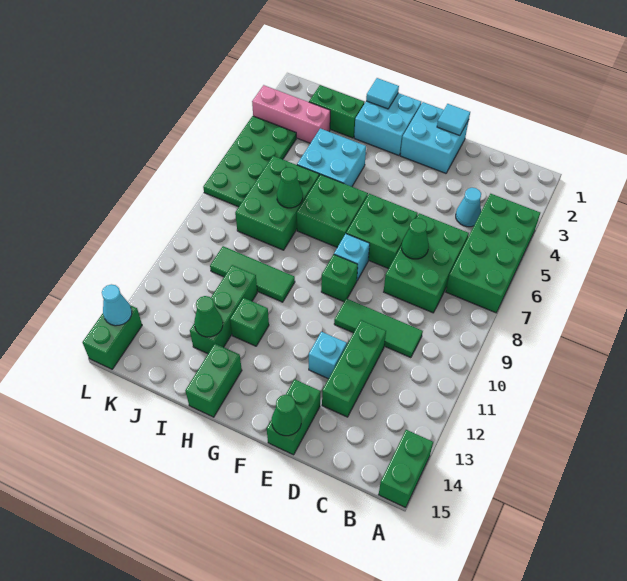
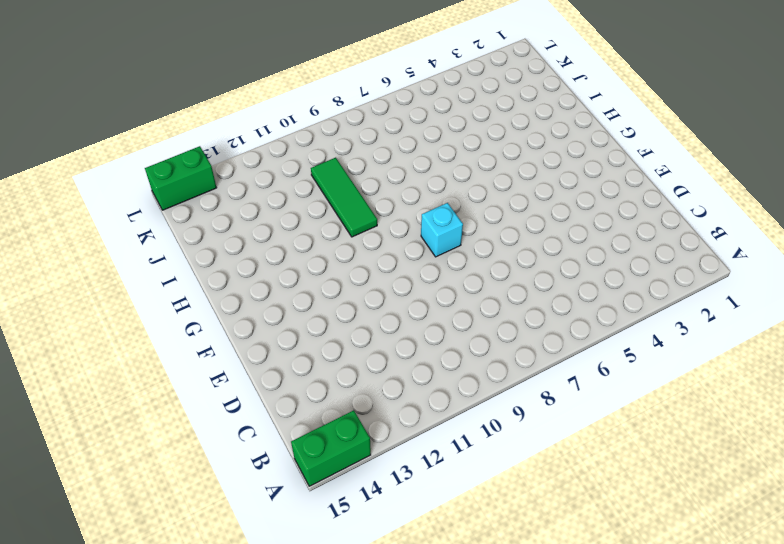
none -> green brick A4:B7 level 1
none -> cyan cone C4 level 1
none -> green brick C6:D8 level 1
none -> green tile C10:E10 level 1

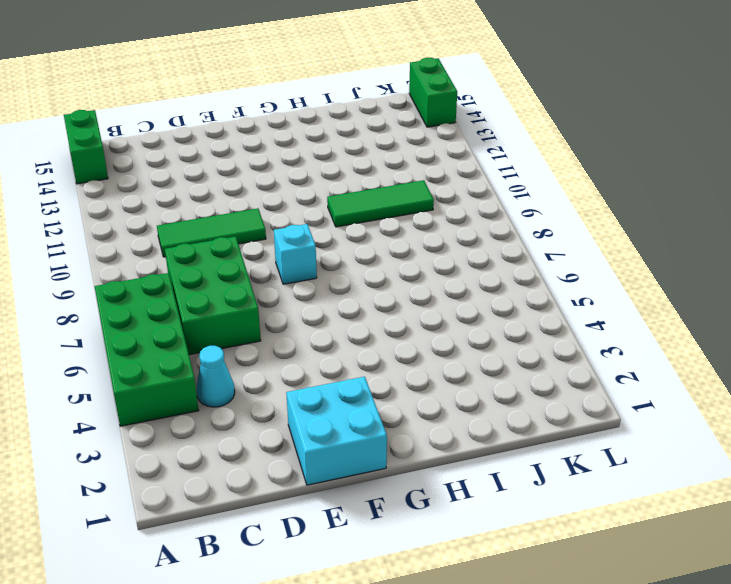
none -> green brick D11:D13 level 1
none -> green brick E6:F7 level 1
none -> cyan brick E12 level 1
none -> green brick E14:E15 level 1

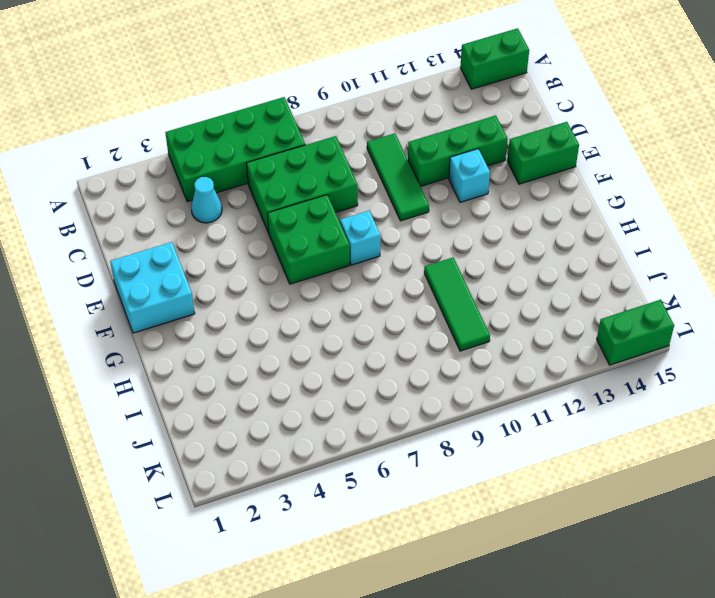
none -> green brick F9 level 1
none -> cyan brick G1:H2 level 1
none -> green brick G6:H7 level 1
none -> cyan brick H4:I5 level 1

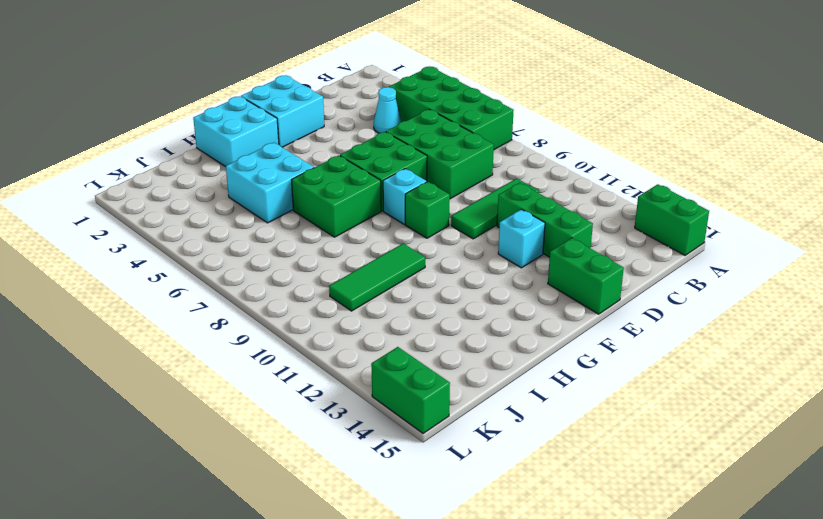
none -> green brick H12 level 1
none -> green brick H14:H15 level 1
none -> green brick I2:J2 level 1
none -> green brick I6:J8 level 1

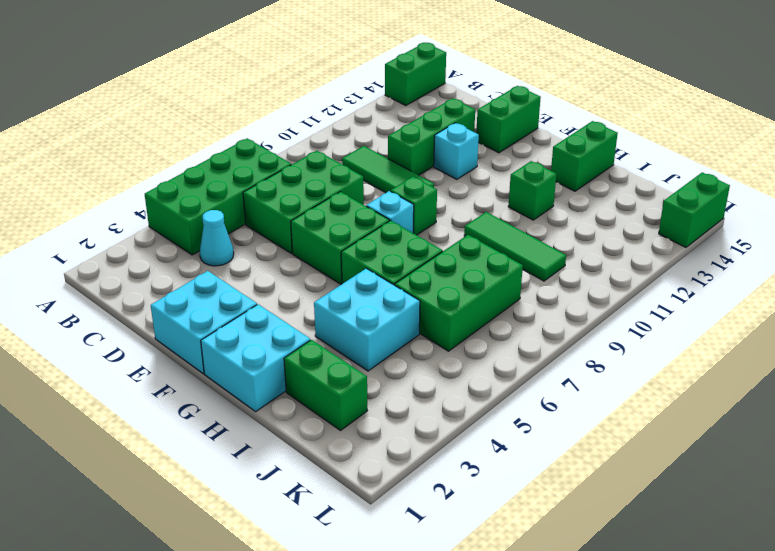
none -> green brick I11:I13 level 1
none -> pink brick J3:L3 level 1
none -> green plate K4:L7 level 1
none -> green cone D7 level 2

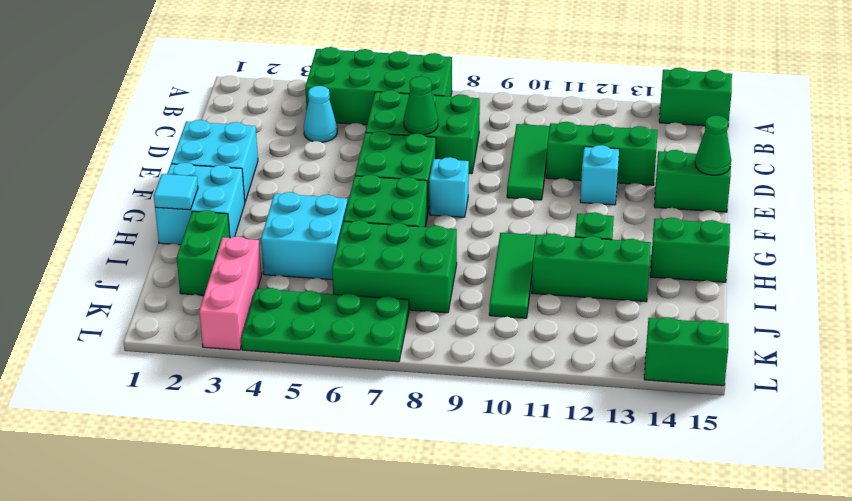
none -> green brick F9 level 1
none -> cyan tile E1 level 2
none -> green cone I7 level 2
none -> green cone I13 level 2

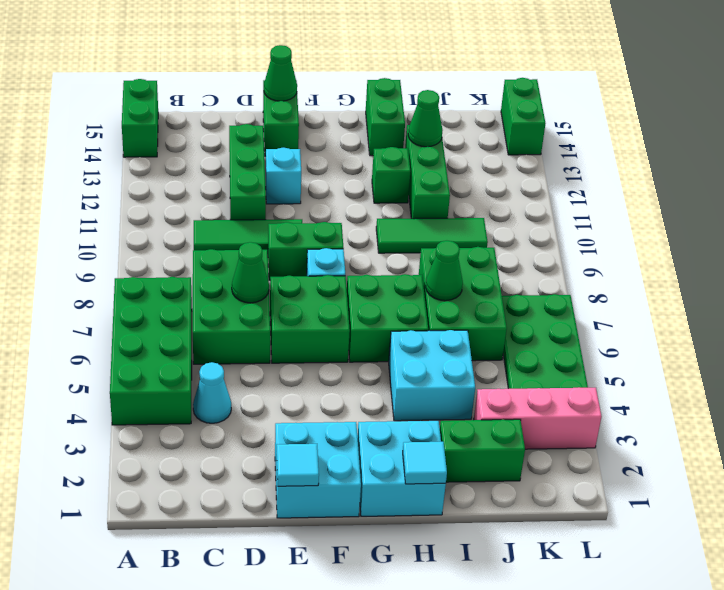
green brick E9:F9 level 1 -> green brick F9 level 1
none -> cyan cone L14 level 2

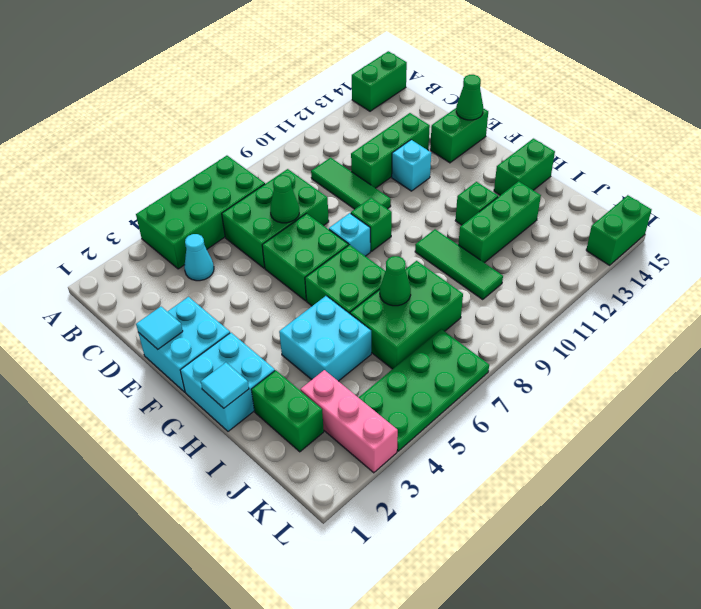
none -> green cone I13 level 2
none -> cyan cone L14 level 2

